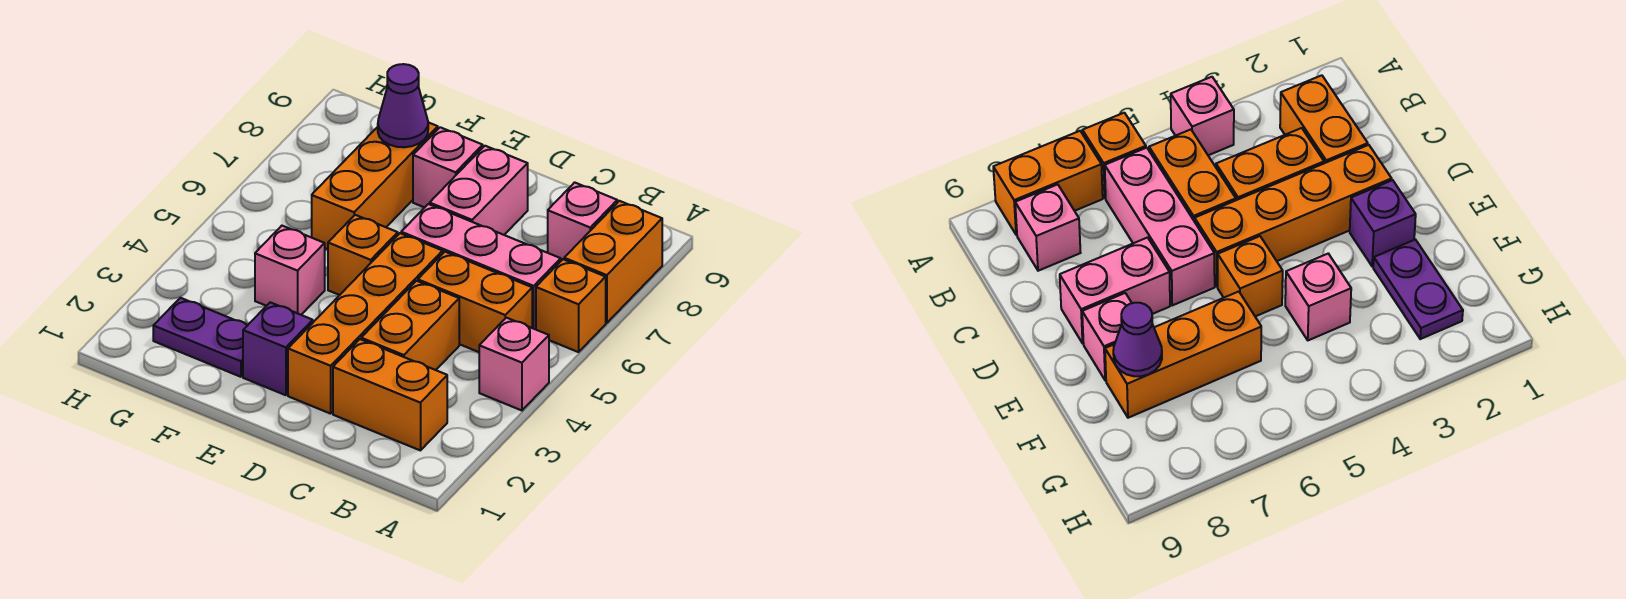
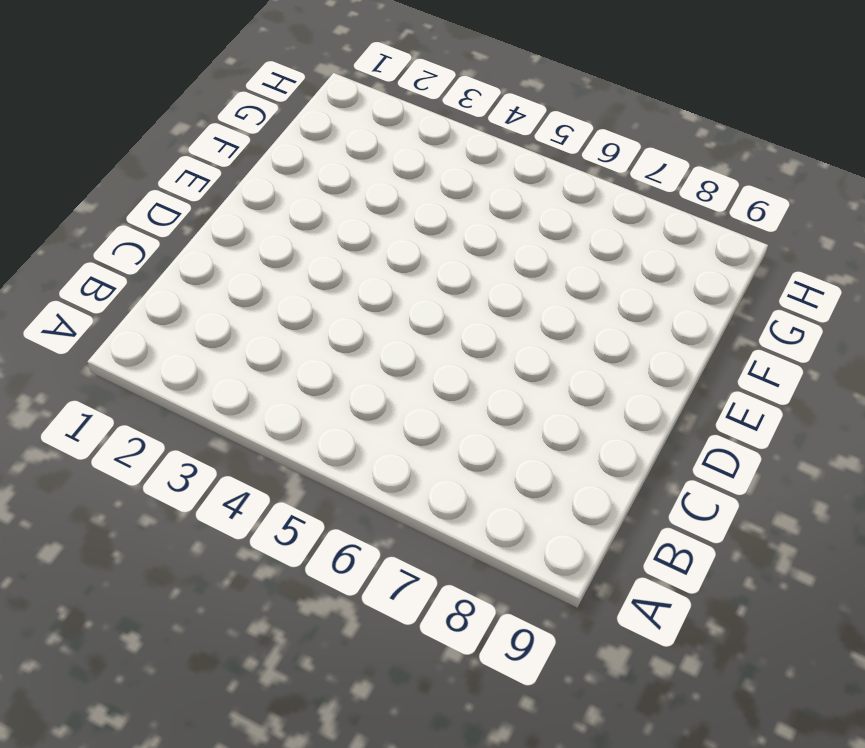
none -> pink brick A4 level 1
none -> orange brick A6 level 1
none -> orange brick A7:A8 level 1

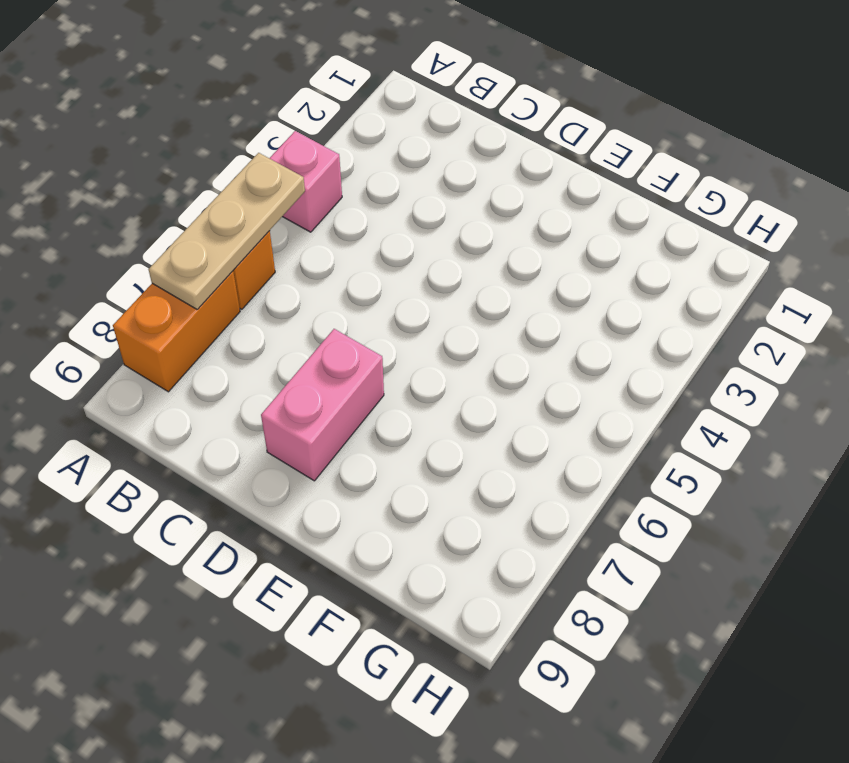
tan plate A5:A7 level 2 -> none
none -> orange brick B2:C2 level 1
none -> orange brick B5:C5 level 1
none -> pink brick B6:D6 level 1

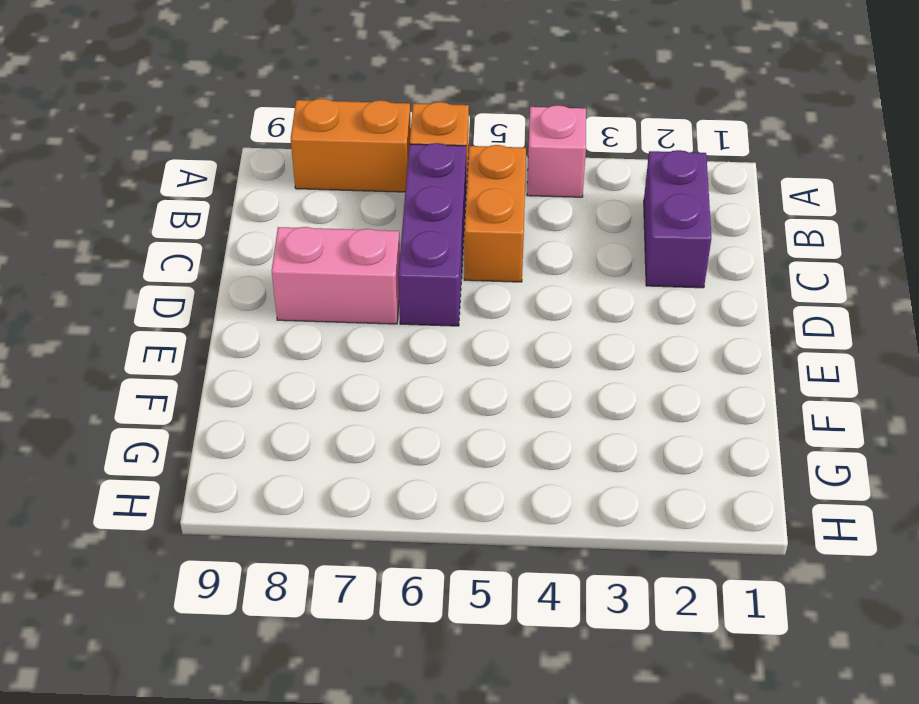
purple brick B2:C2 level 1 -> orange brick B2:C2 level 1
purple brick B6:D6 level 1 -> pink brick B6:D6 level 1
none -> pink brick B8 level 1
none -> orange brick C3:C4 level 1
none -> orange brick D2:D5 level 1

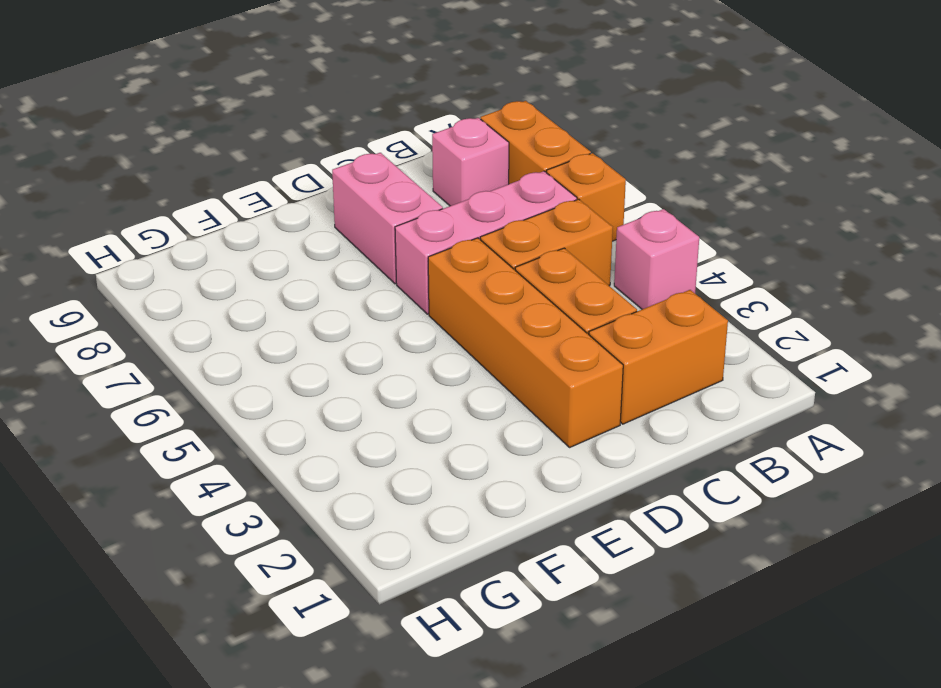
none -> purple brick E2 level 1
none -> orange brick E5 level 1
none -> pink brick E8 level 1

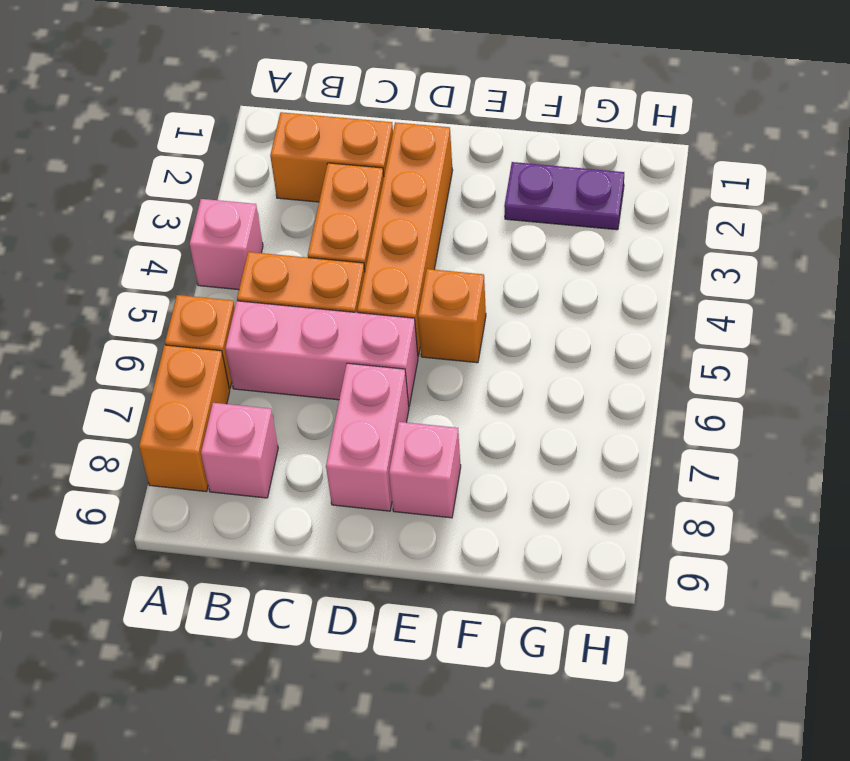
none -> purple brick E2 level 1
none -> pink brick F4 level 1
none -> orange brick F6:F8 level 1

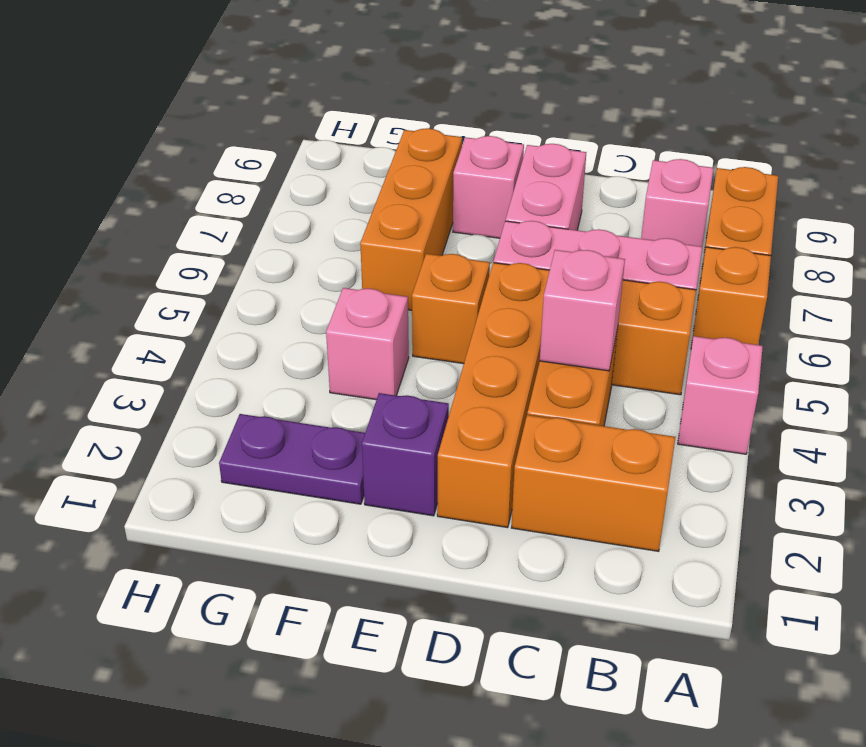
pink brick C4 level 2 -> none
none -> purple cone F8 level 2

